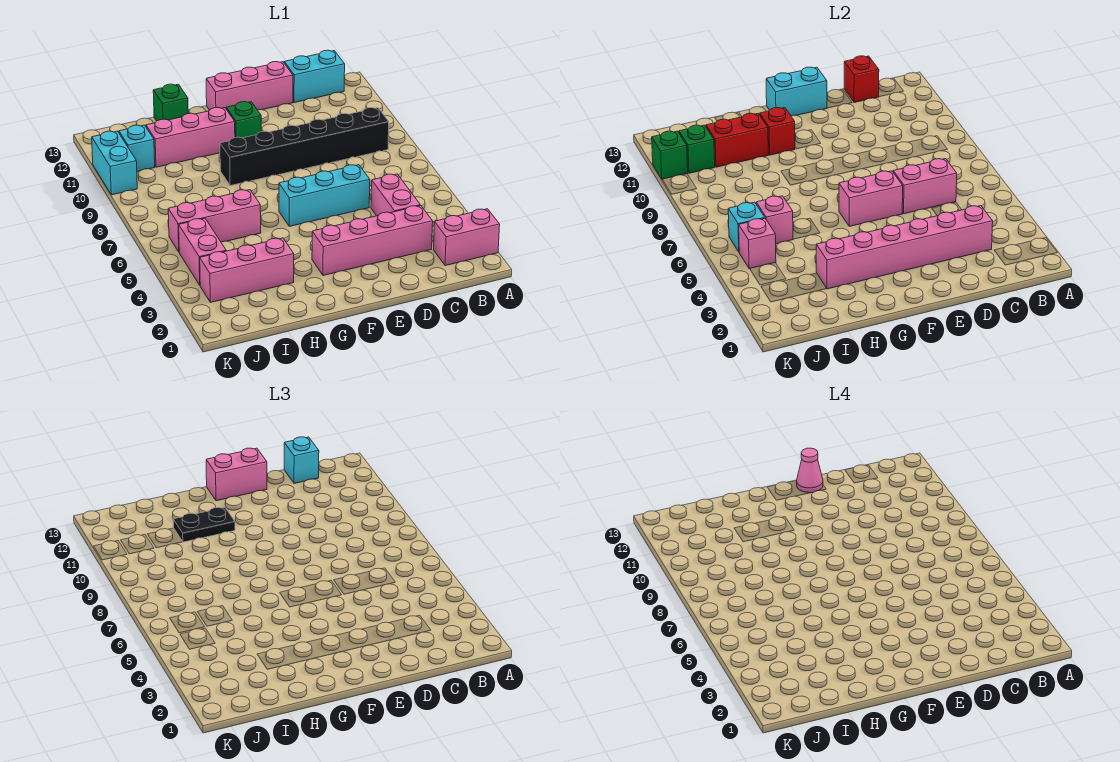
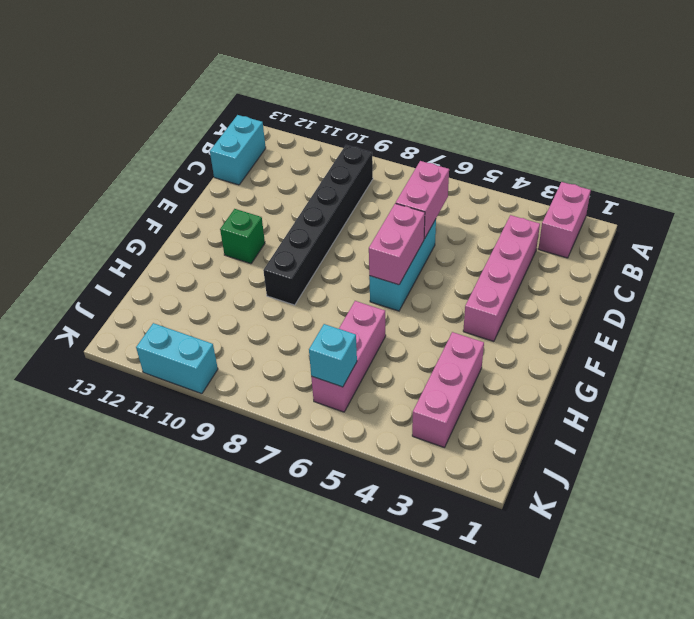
none -> pink brick C4:C5 level 1
none -> pink brick D13:F13 level 1
none -> pink brick G11:I11 level 1
none -> green brick H13 level 1

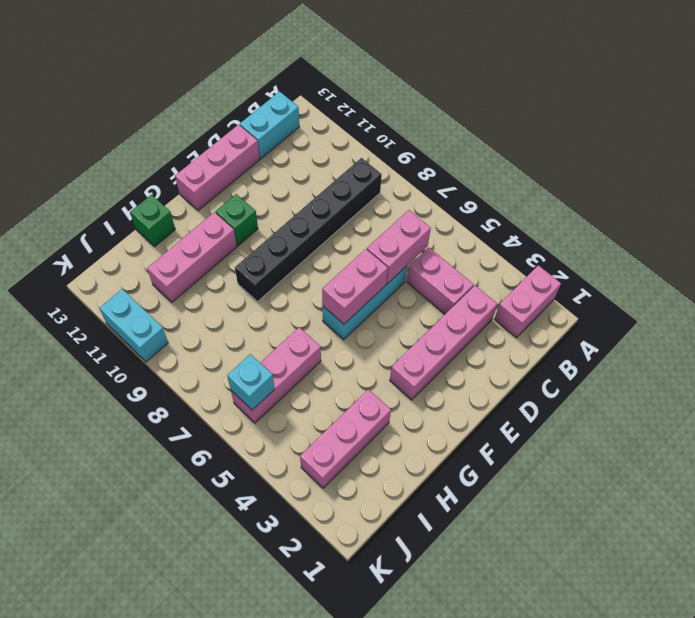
none -> pink brick J4:J5 level 1
none -> cyan brick J11 level 1
none -> pink brick C3:H3 level 2
none -> red brick C13 level 2

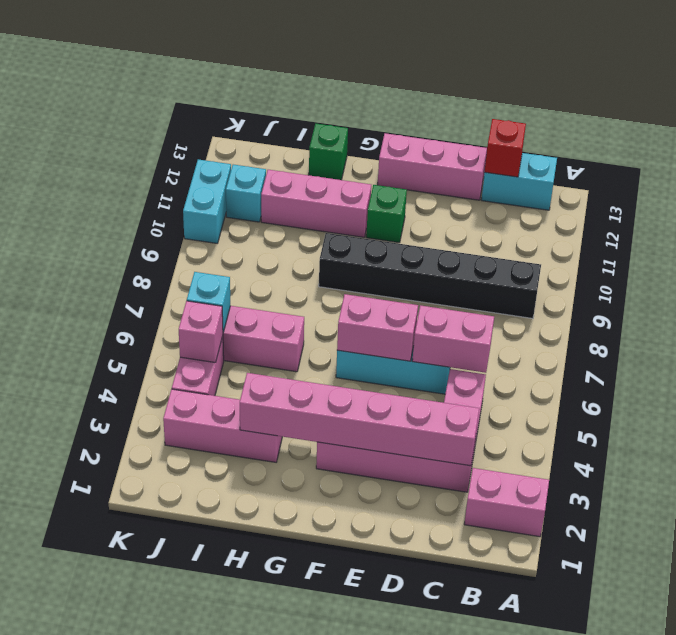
none -> cyan brick E13:F13 level 2
none -> red brick G11 level 2
none -> red brick H11:I11 level 2
none -> pink brick I6 level 2

